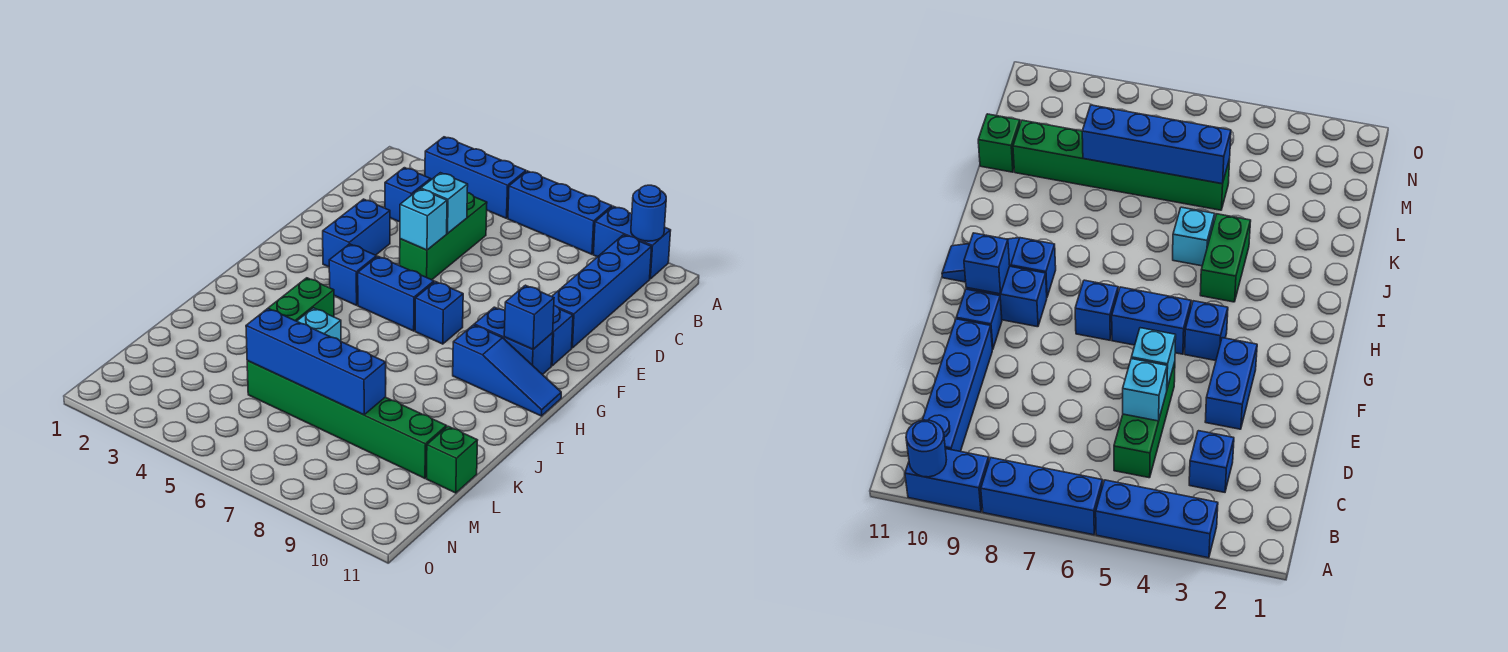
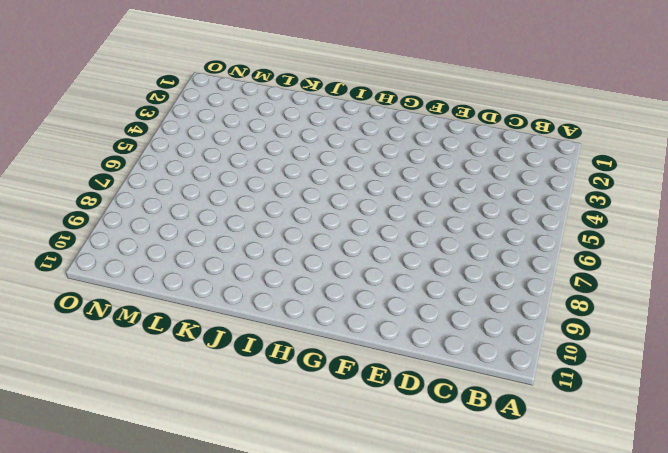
none -> blue brick A3:A5 level 1
none -> blue brick A6:A8 level 1
none -> blue brick A9:A10 level 1

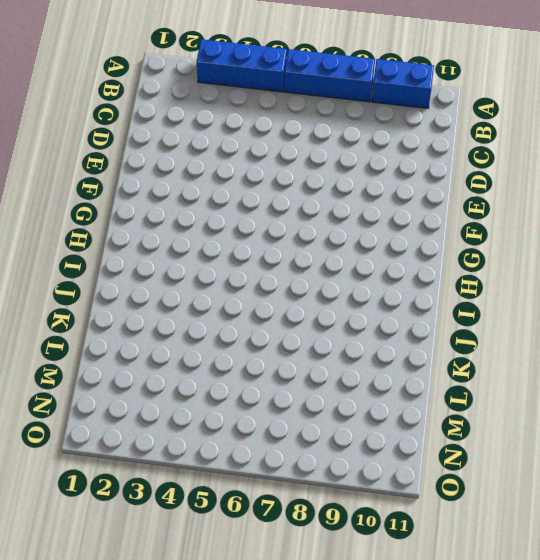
none -> blue brick B10:E10 level 1
none -> blue brick C3 level 1
none -> green brick C5:E5 level 1

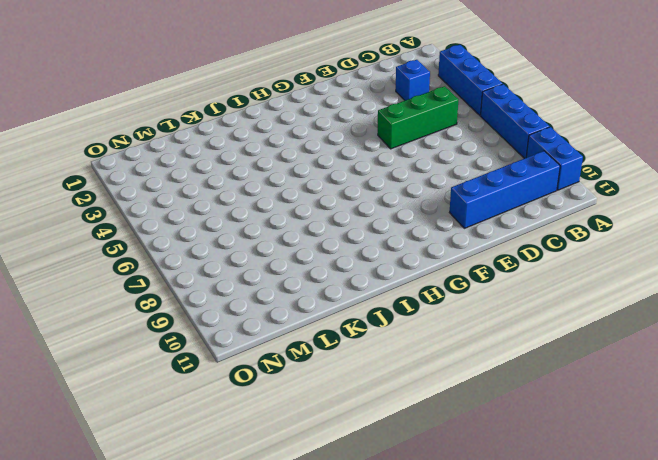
none -> blue brick E3:F3 level 1
none -> blue brick F10 level 1
none -> blue brick G4 level 1

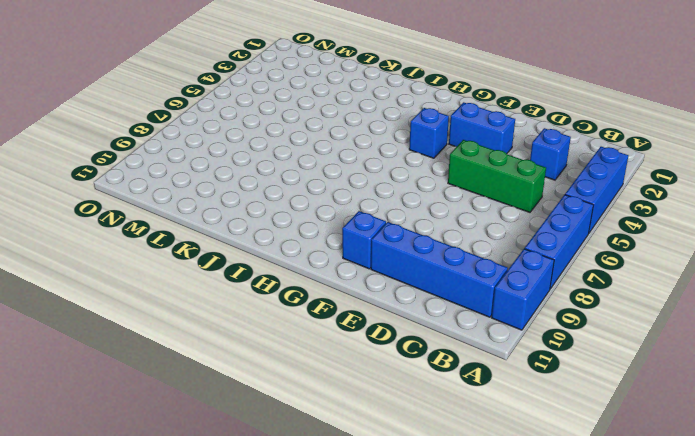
none -> blue brick G5:G6 level 1
none -> blue brick G7 level 1
none -> blue brick G9:G10 level 1

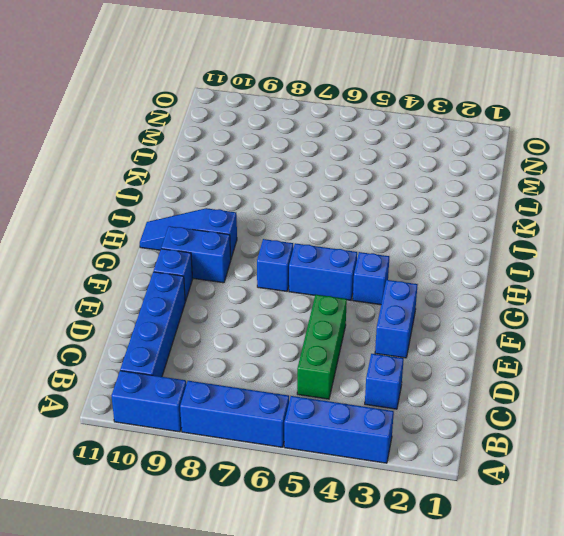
none -> green brick I4:J4 level 1
none -> cyan brick J5 level 1
none -> green brick L5:L10 level 1

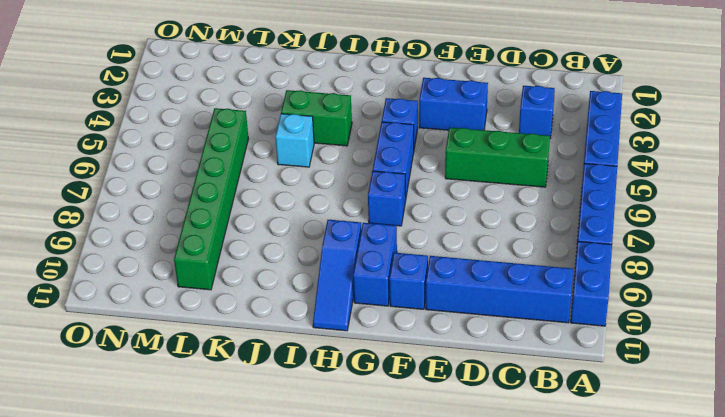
none -> green brick L11 level 1
none -> blue round brick A10 level 2
none -> cyan brick D5 level 2

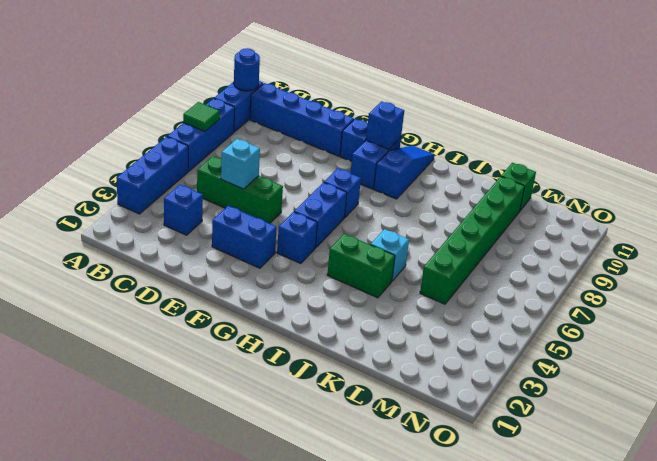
green tile A7 level 2 -> none
none -> cyan brick E5 level 2
none -> blue brick L5:L8 level 2

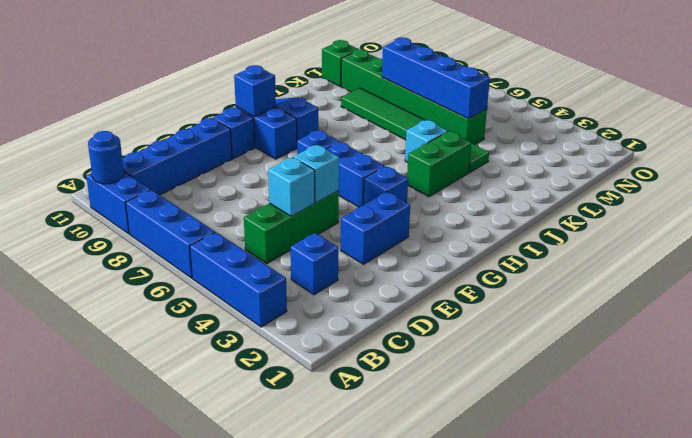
green tile K4:K9 level 1 -> none

